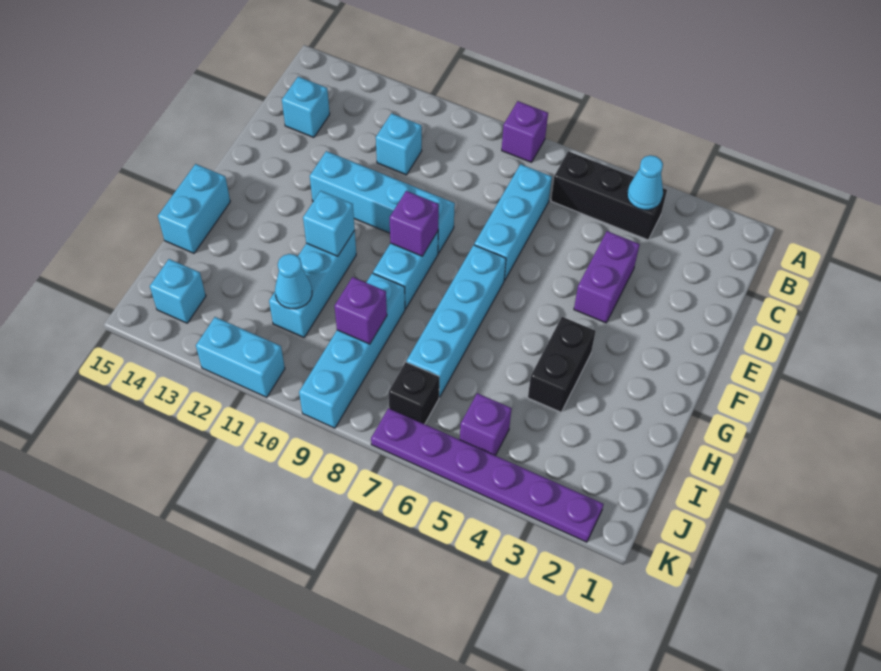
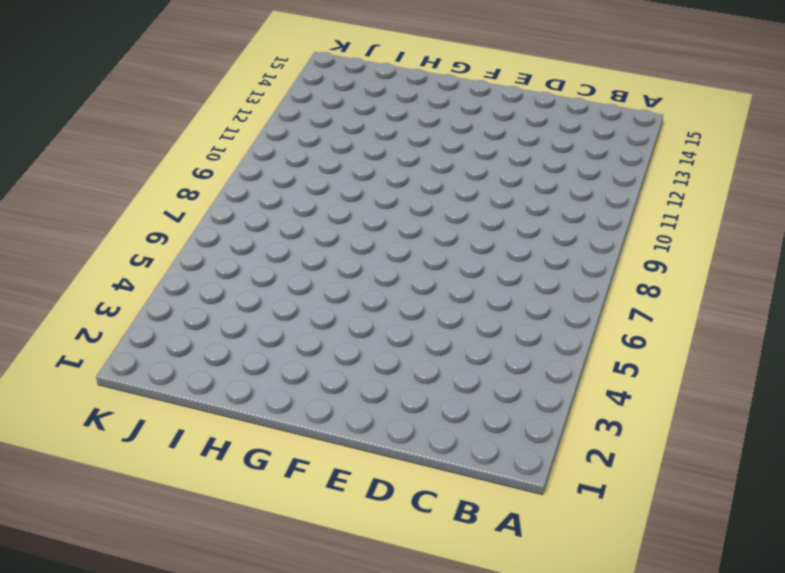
none -> purple brick A8 level 1
none -> black brick B4:B6 level 1
none -> cyan brick C7:E7 level 1

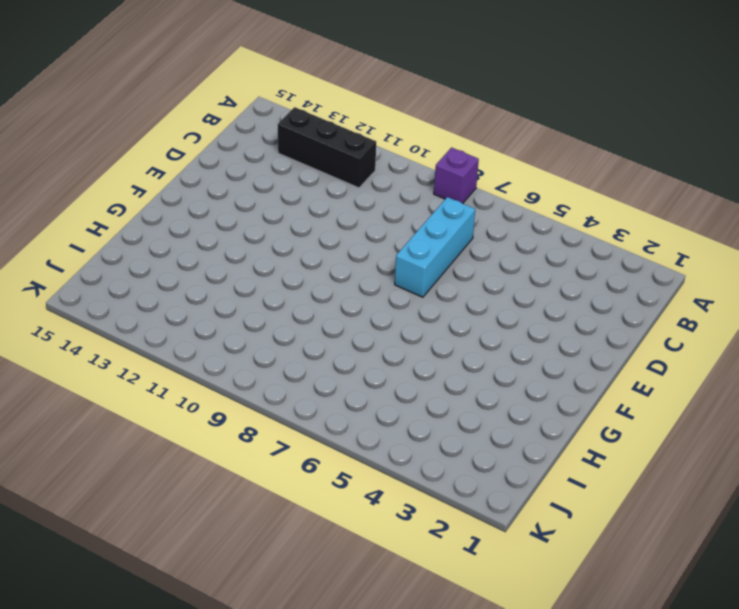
black brick B11:B13 level 1 -> black brick B4:B6 level 1
none -> cyan brick C11 level 1
none -> cyan brick C14 level 1
none -> purple brick D4:E4 level 1

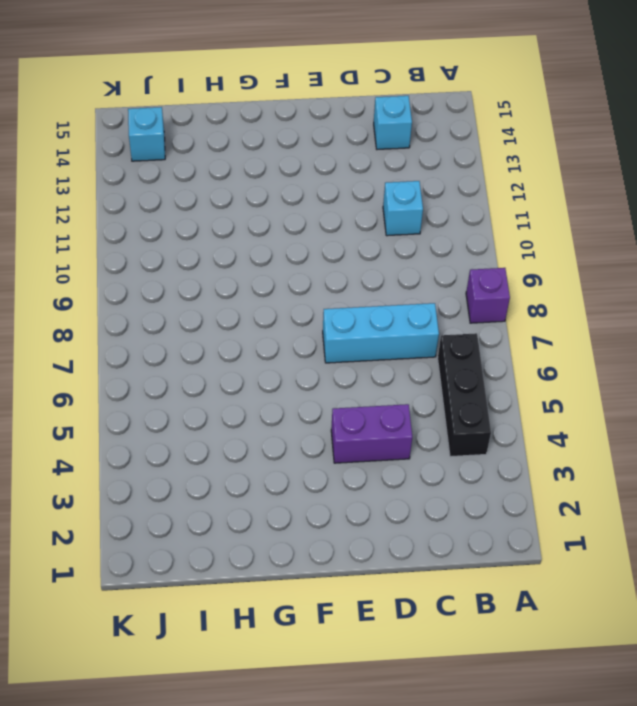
none -> cyan brick E9:E12 level 1
none -> cyan brick F7:I7 level 1
none -> cyan brick F9:G9 level 1

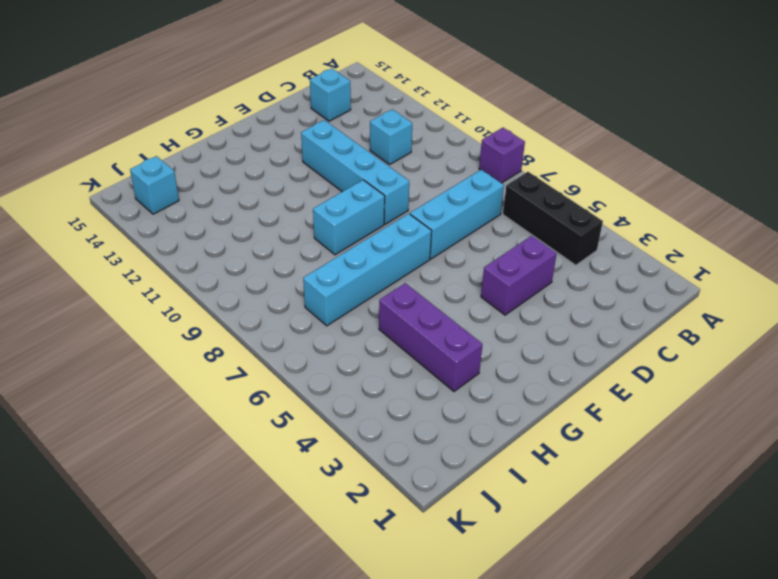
purple brick H3:H5 level 1 -> black brick G4:H4 level 1
none -> cyan brick G11:I11 level 1
none -> cyan brick G15:H15 level 1
none -> cyan brick H9:K9 level 1

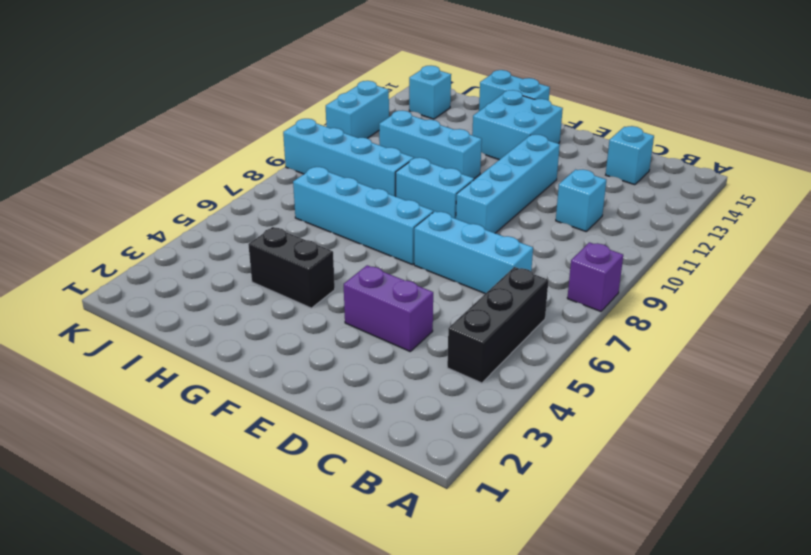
cyan brick F13:G14 level 1 -> none
none -> purple brick J5 level 1
none -> black brick J7 level 1
none -> purple plate K2:K7 level 1

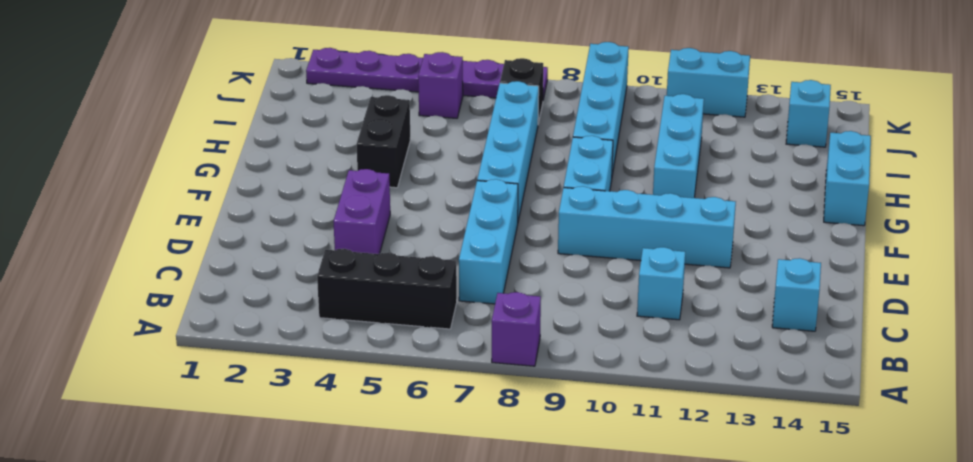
none -> cyan cone B4 level 2
none -> purple brick F9 level 2
none -> cyan brick G11 level 2

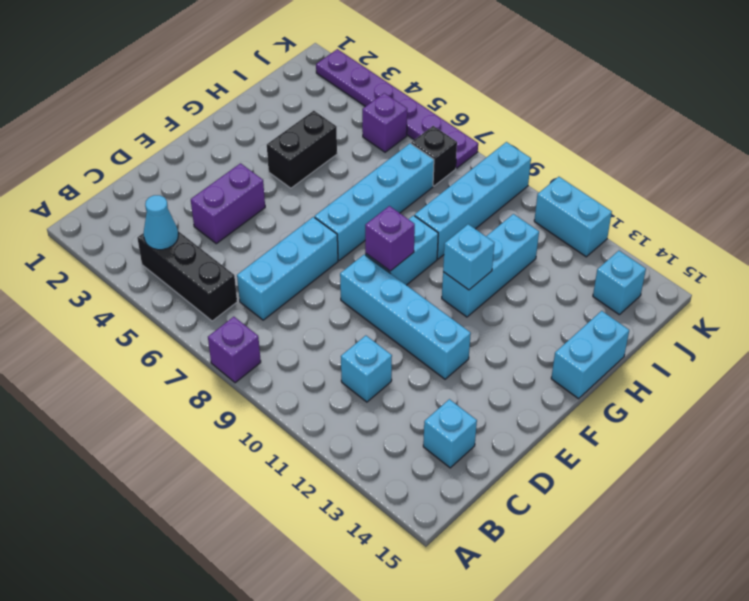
none -> purple brick I9 level 2
none -> cyan cone I11 level 2

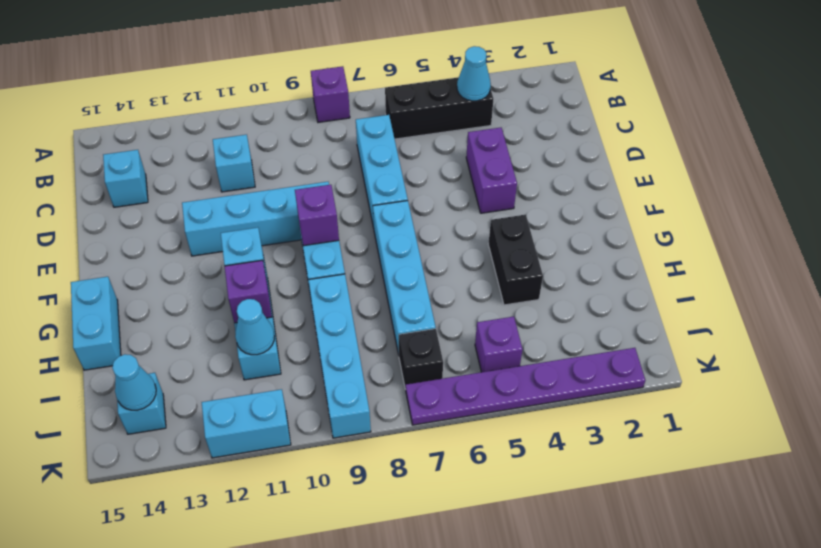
purple brick H11 level 2 -> purple brick I9 level 2
cyan cone J14 level 2 -> none

